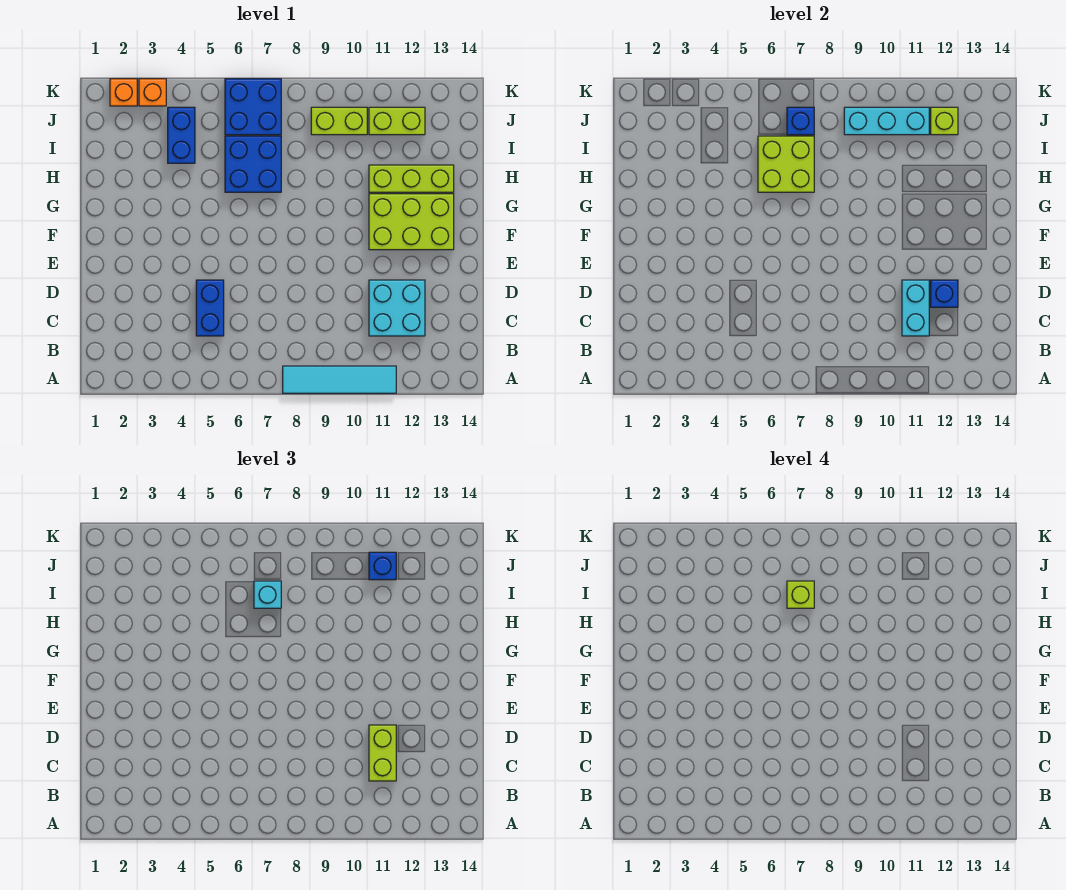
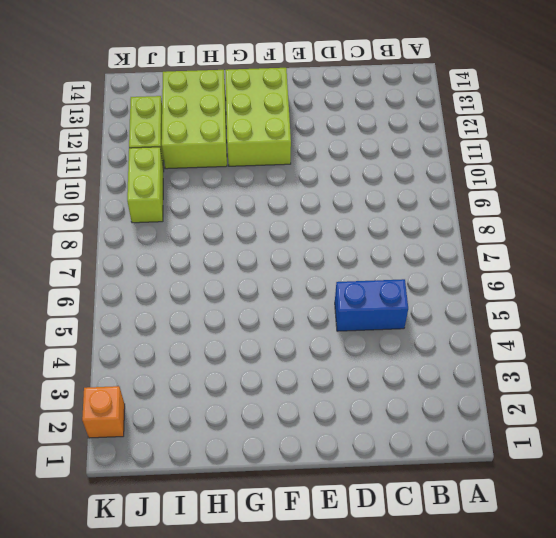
lime brick H11:I13 level 1 -> lime brick H11:H13 level 1
none -> cyan tile A8:A11 level 1
none -> cyan brick C11:D12 level 1
none -> blue brick H6:I7 level 1

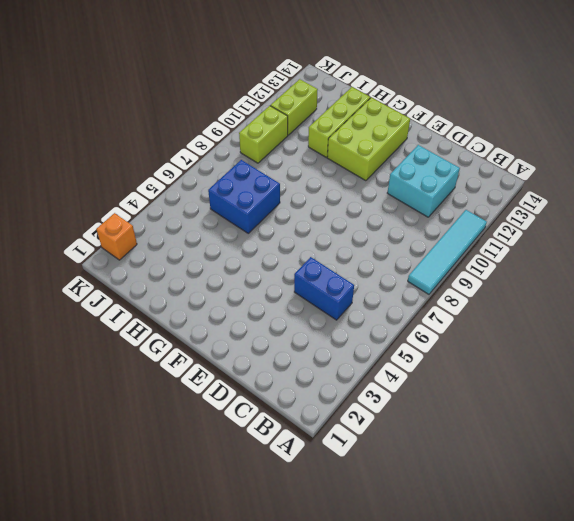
none -> blue brick I4:J4 level 1
none -> blue brick J6:K7 level 1
none -> orange brick K3 level 1

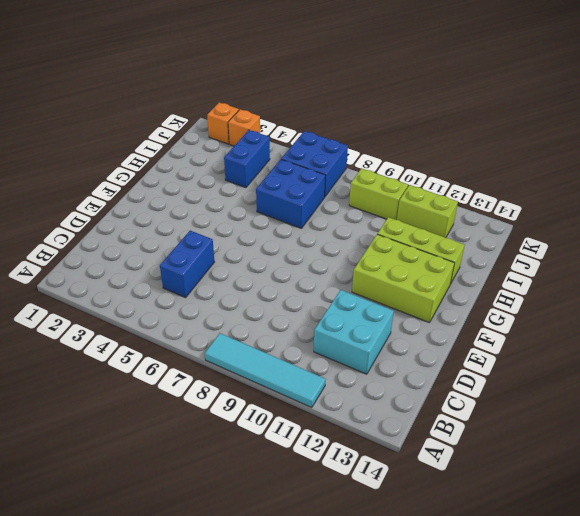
none -> cyan brick C11:D11 level 2
none -> blue brick D12 level 2
none -> lime brick H6:I7 level 2

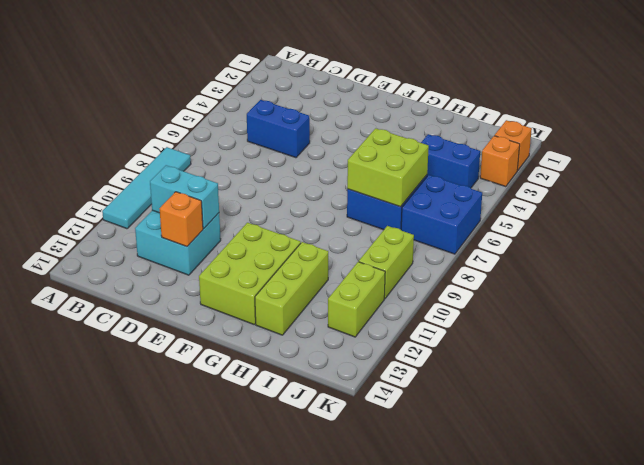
orange brick D12 level 2 -> blue brick D12 level 2
none -> blue brick J7 level 2
none -> cyan brick J9:J11 level 2
none -> lime brick J12 level 2

